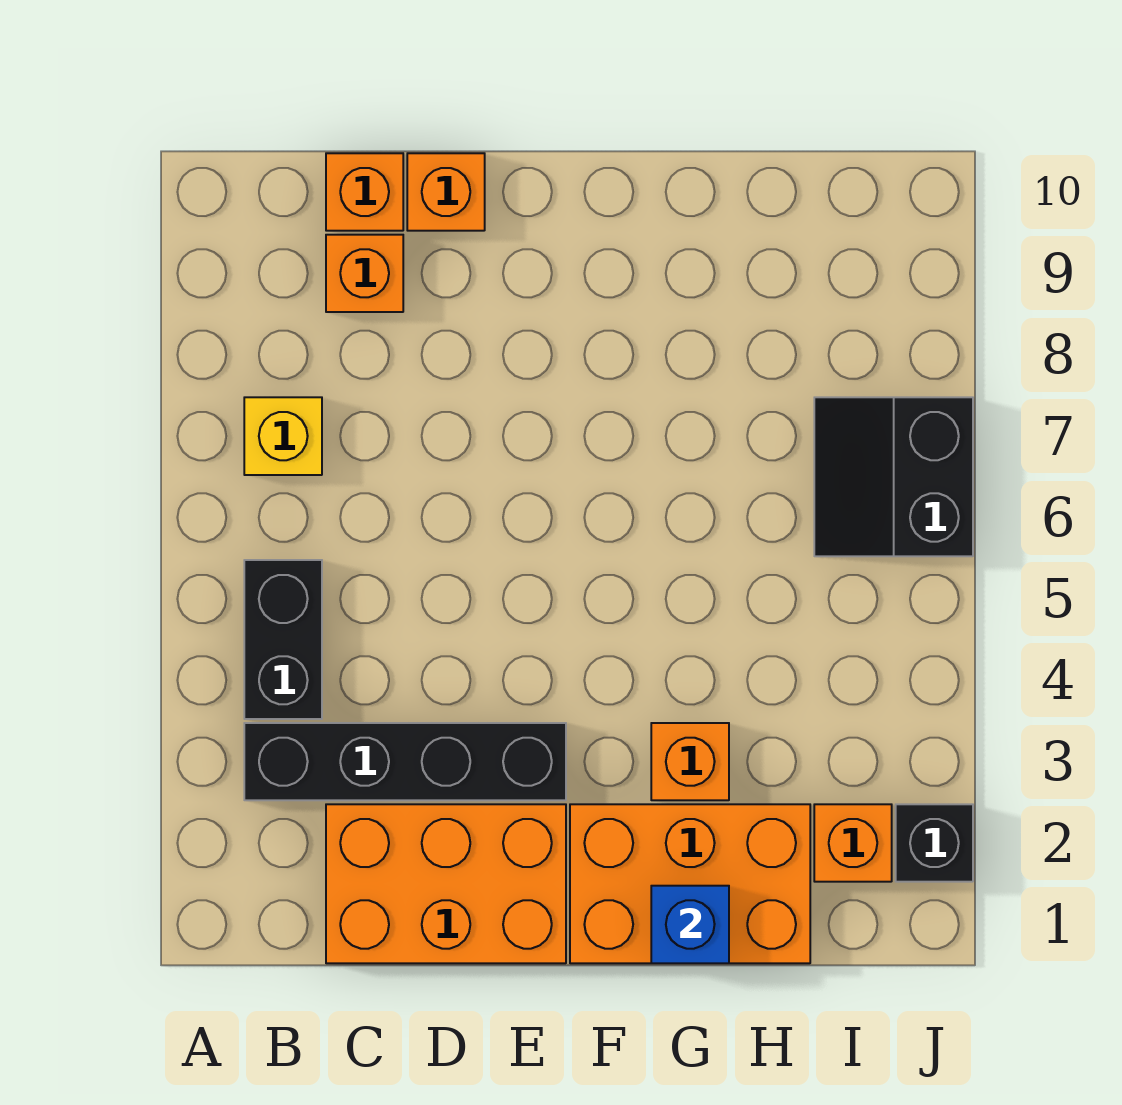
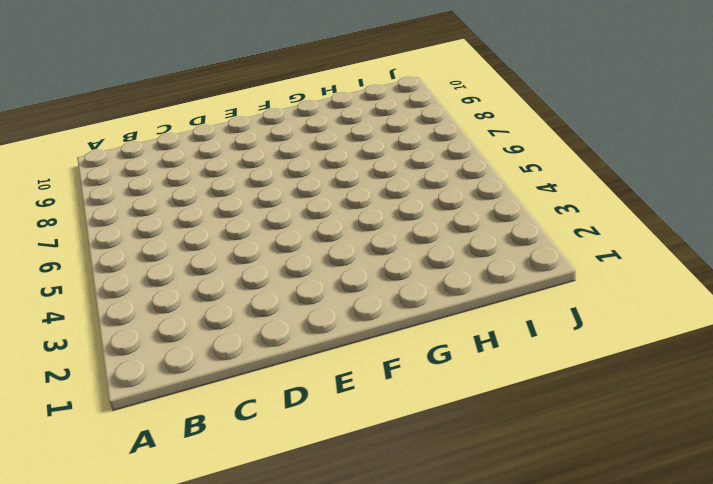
none -> black brick B3:E3 level 1
none -> black brick B4:B5 level 1
none -> yellow brick B7 level 1

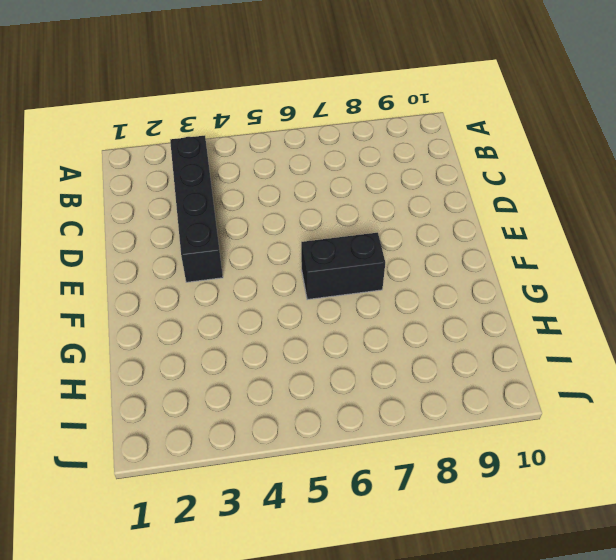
black brick F6:F7 level 1 -> black brick B4:B5 level 1
none -> yellow brick B7 level 1
none -> orange brick C1:E2 level 1
none -> orange brick C9 level 1

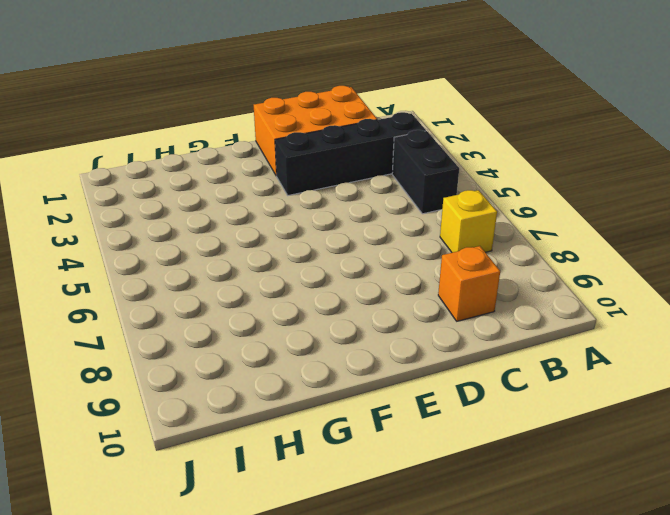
none -> orange brick C10 level 1
none -> orange brick D10 level 1
none -> orange brick F1:H2 level 1

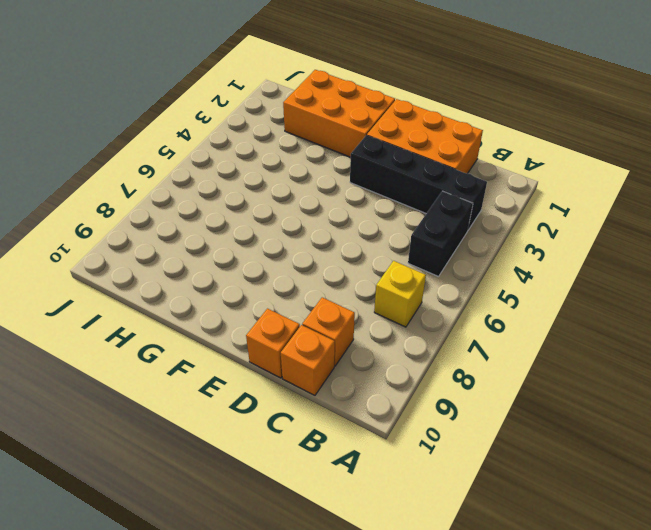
none -> orange brick G3 level 1
none -> orange brick I2 level 1
none -> black slope I6:J7 level 1 top J

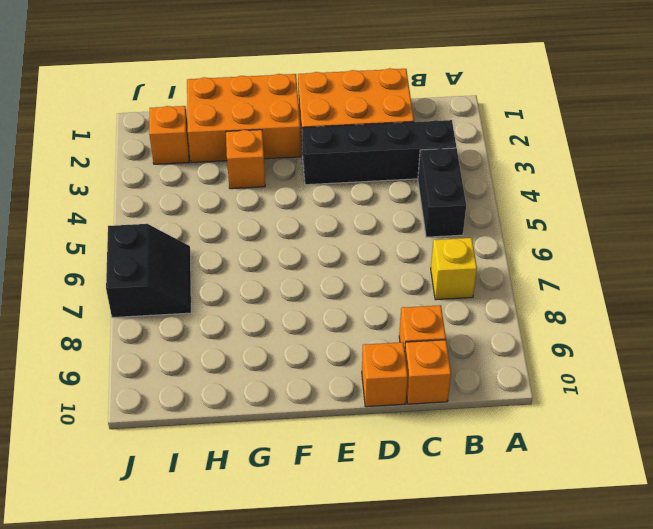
none -> black brick J2 level 1
none -> blue brick G1 level 2

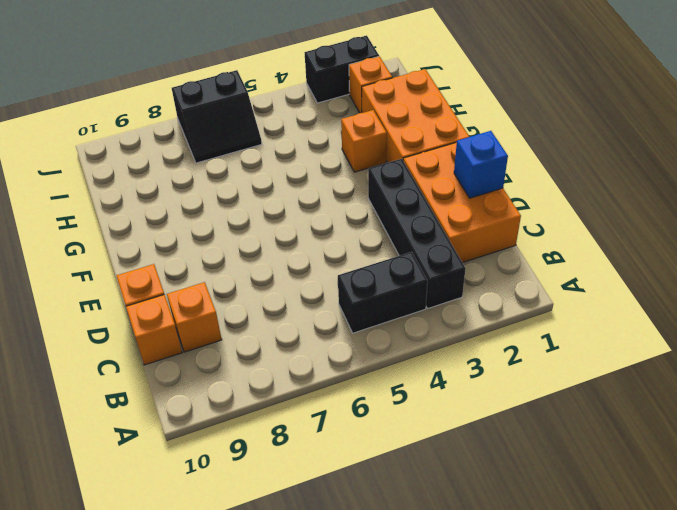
blue brick D1 level 2 -> blue brick G1 level 2
black brick J2:J3 level 1 -> black brick J2 level 1
none -> yellow brick B7 level 1

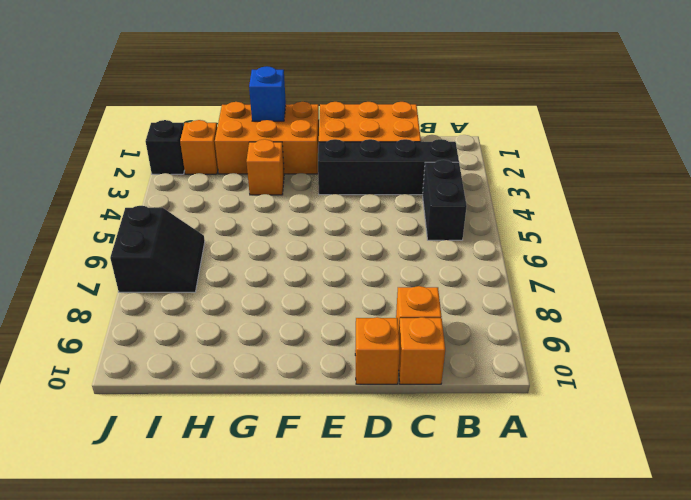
none -> yellow brick B7 level 1

